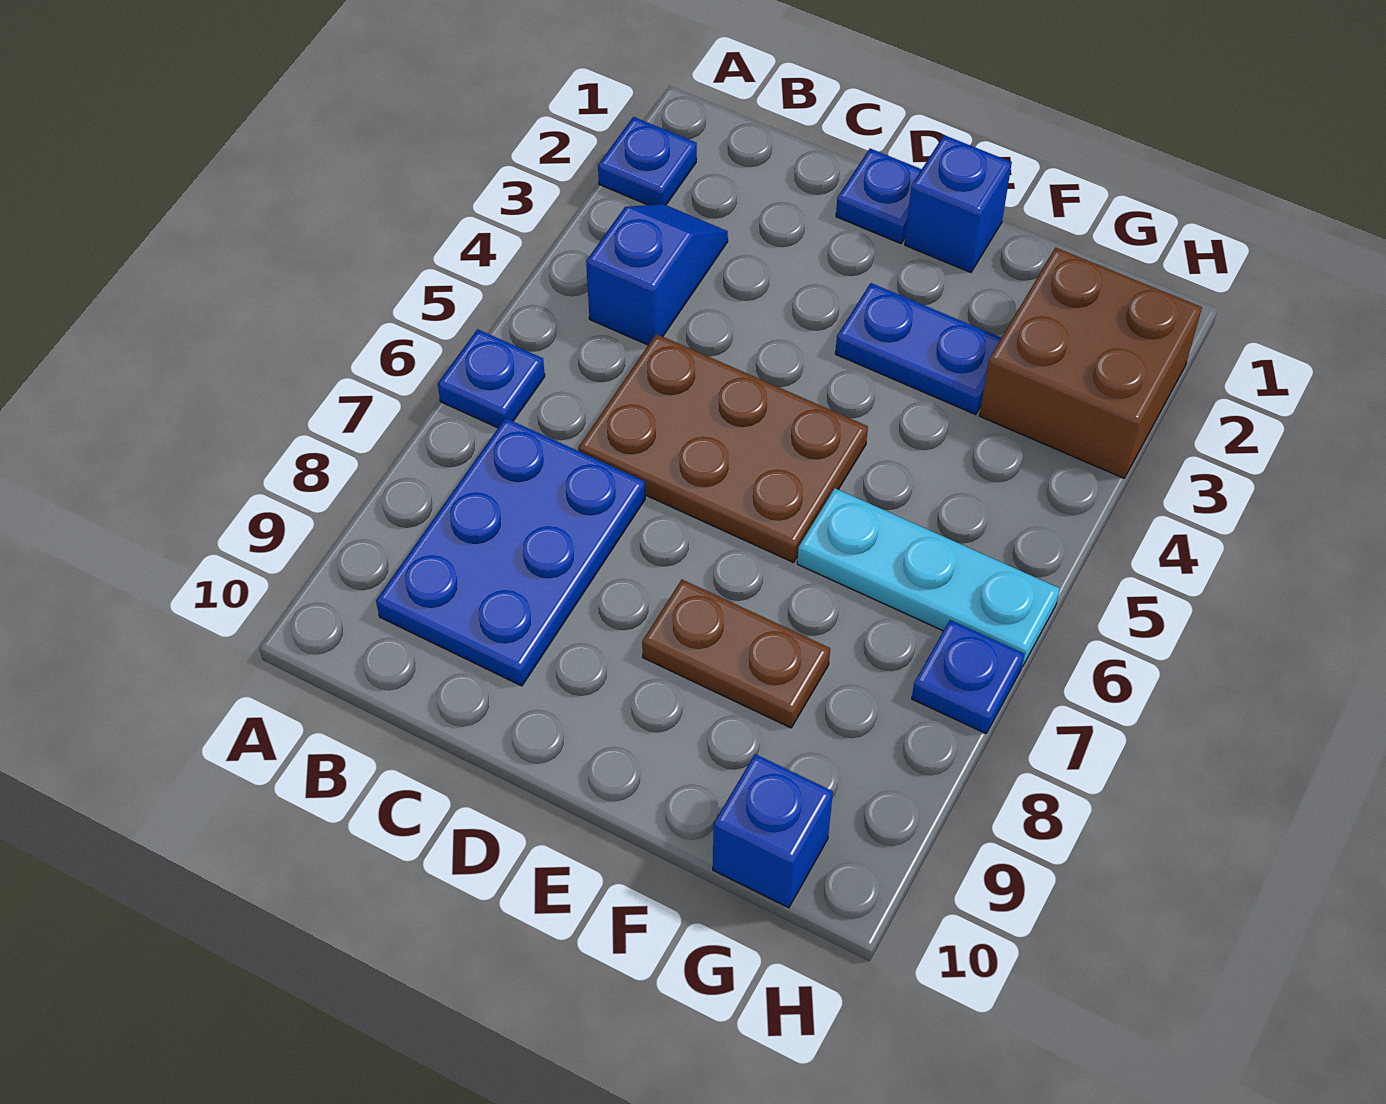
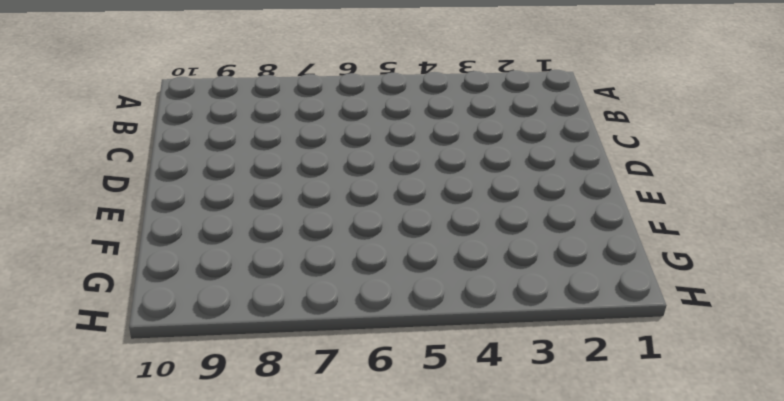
none -> blue plate A2 level 1
none -> blue plate A6 level 1
none -> blue slope B3:B4 level 1 top 4

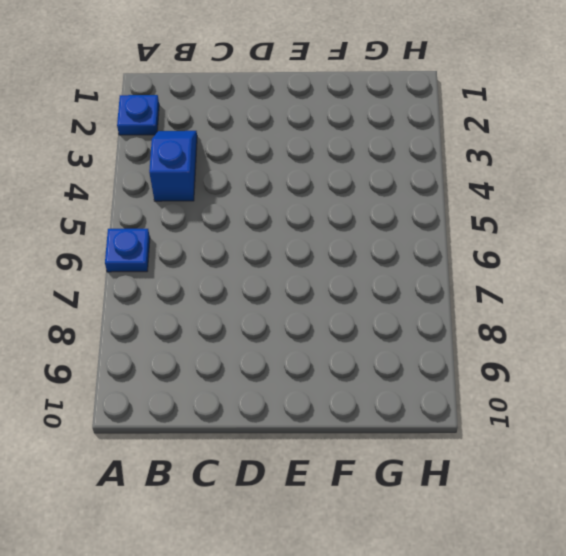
none -> blue plate B7:C9 level 1
none -> brown plate C5:E6 level 1
none -> blue plate D1 level 1

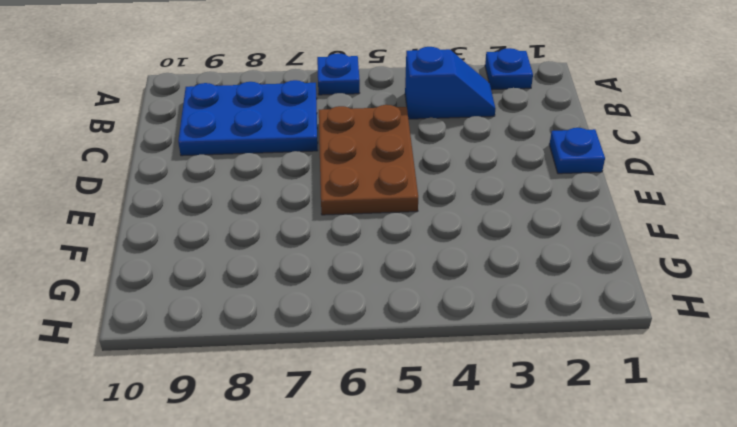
none -> blue brick E1 level 1
none -> blue plate E3:F3 level 1
none -> brown plate E8:F8 level 1

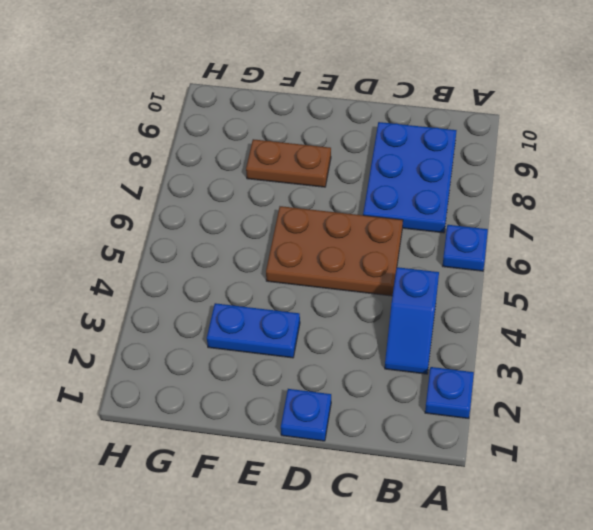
none -> blue brick E1 level 1
none -> cyan plate F6:H6 level 1
none -> brown brick G2:H3 level 1

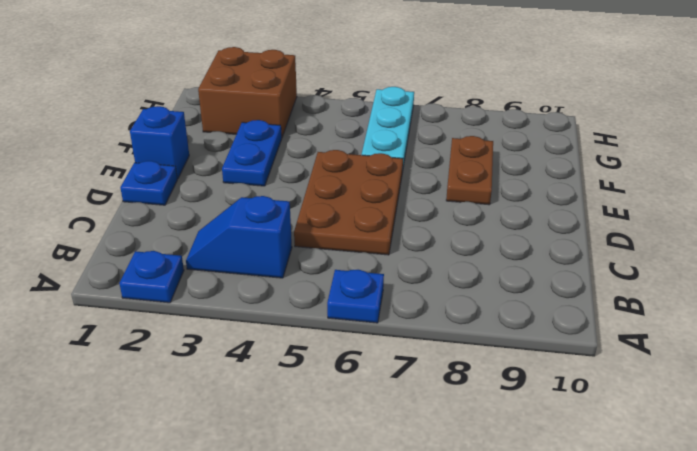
none -> blue plate B7:C9 level 1
none -> blue brick G10 level 1
none -> blue plate H7 level 1

